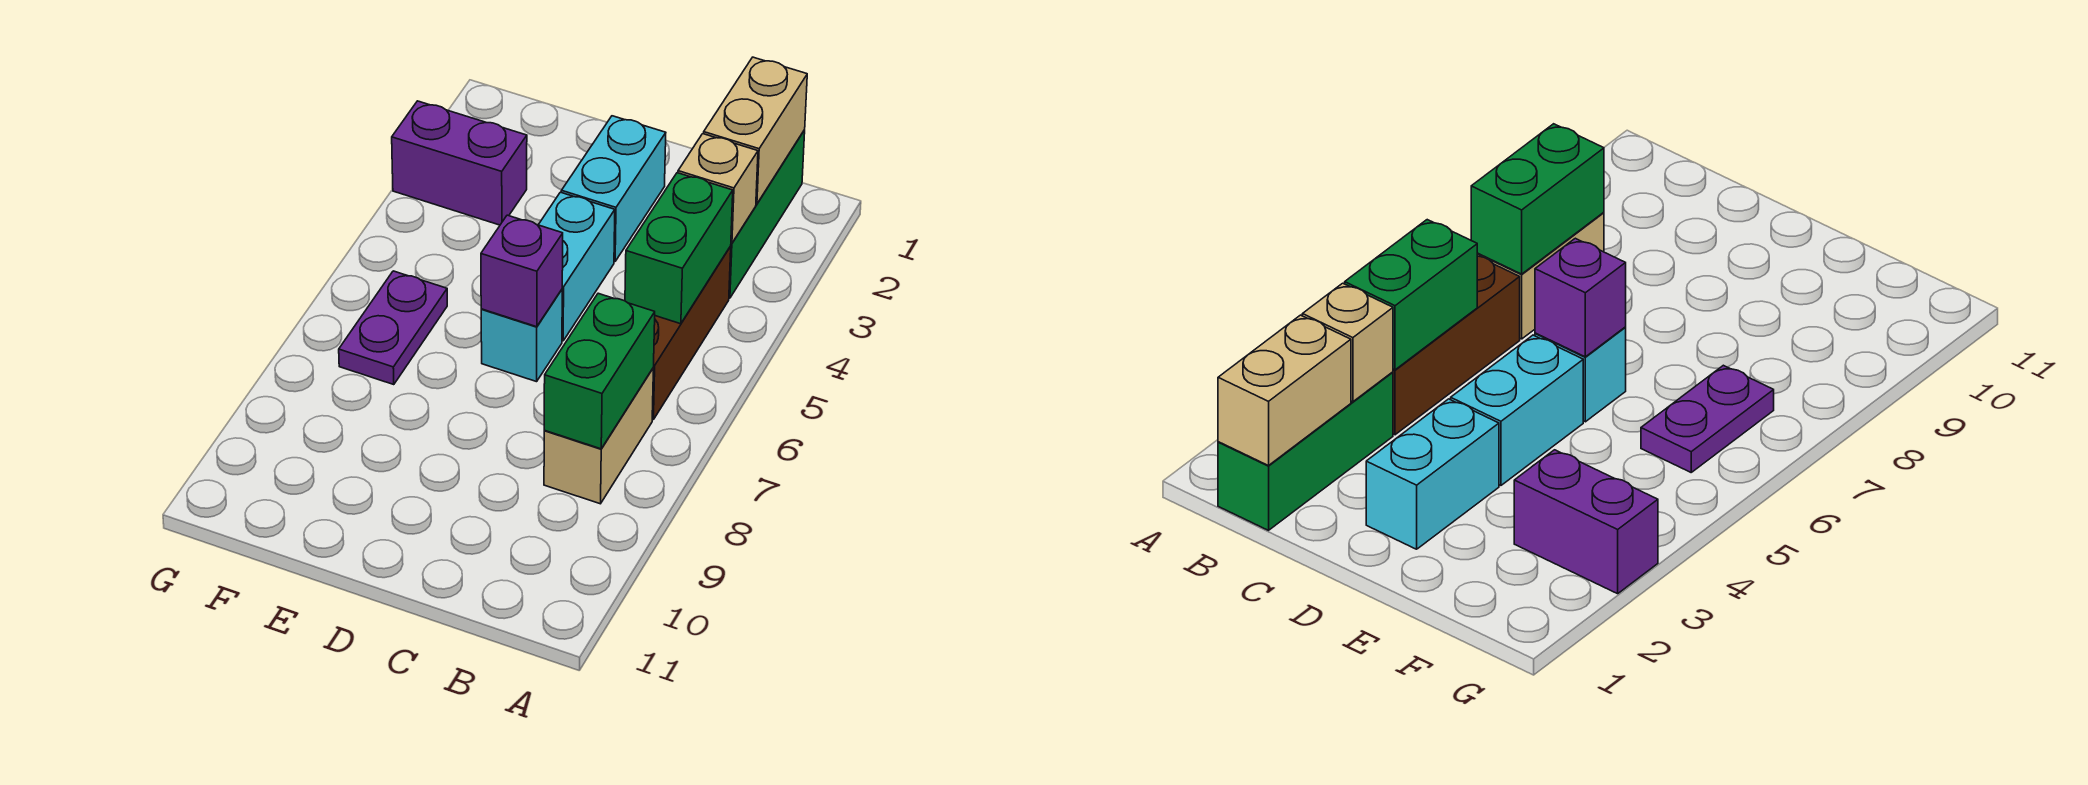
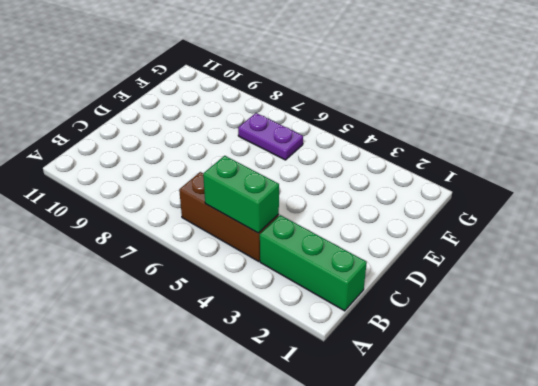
none -> tan brick B7:B8 level 1
none -> cyan brick D2:D3 level 1
none -> cyan brick D4:D5 level 1

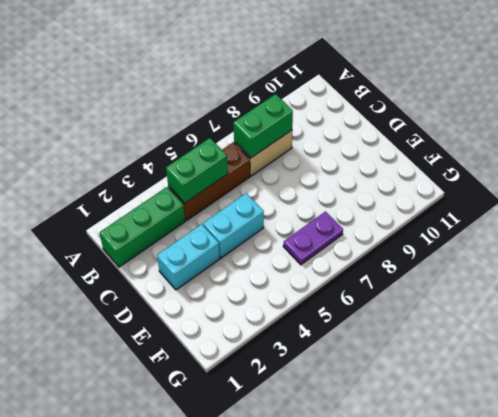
none -> cyan brick D6 level 1
none -> purple brick F3:G3 level 1
none -> tan brick B1:B2 level 2

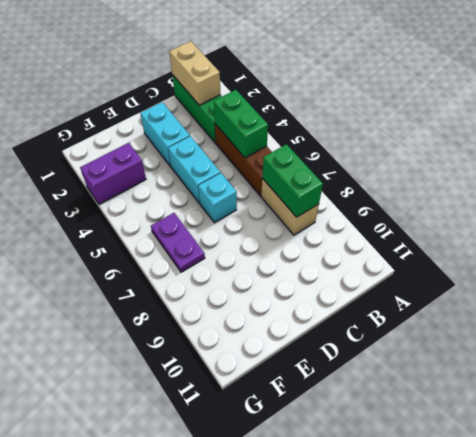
none -> tan brick B3 level 2
none -> purple brick D6 level 2

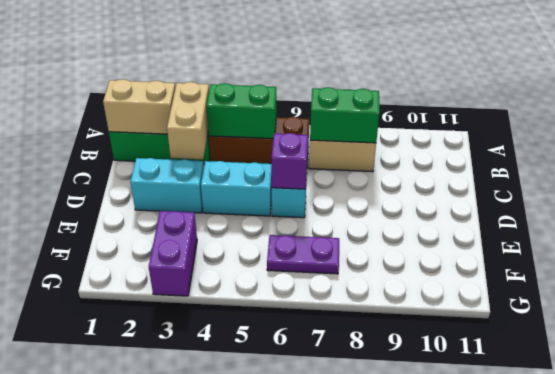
tan brick B3:C3 level 2 -> tan brick B3 level 2

